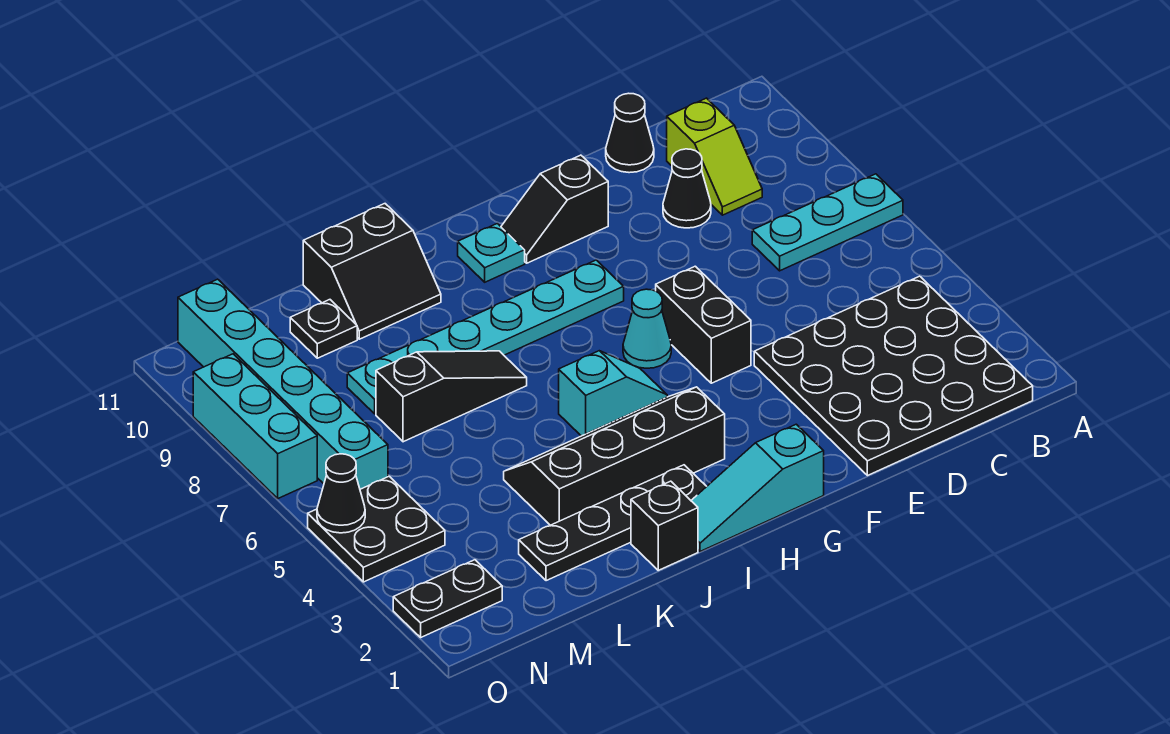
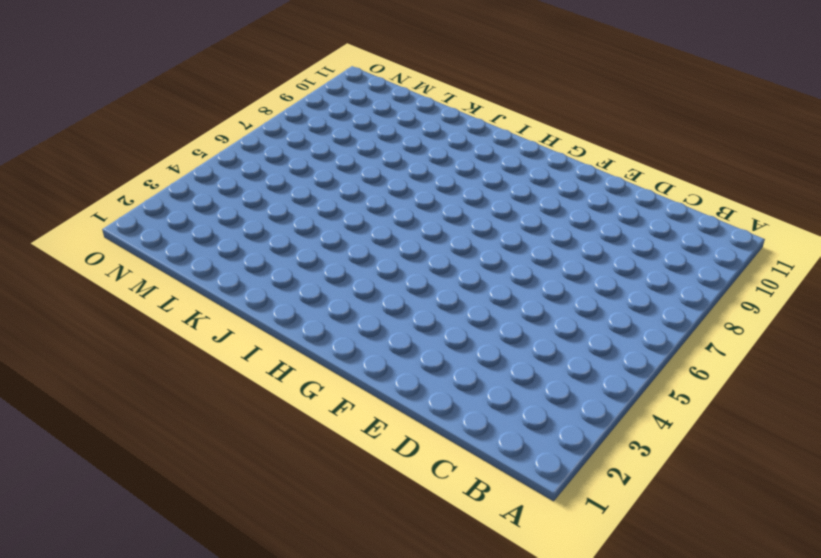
none -> cyan plate A7:C7 level 1
none -> black plate B1:E4 level 1
none -> lime slope C9:C10 level 1 top 10

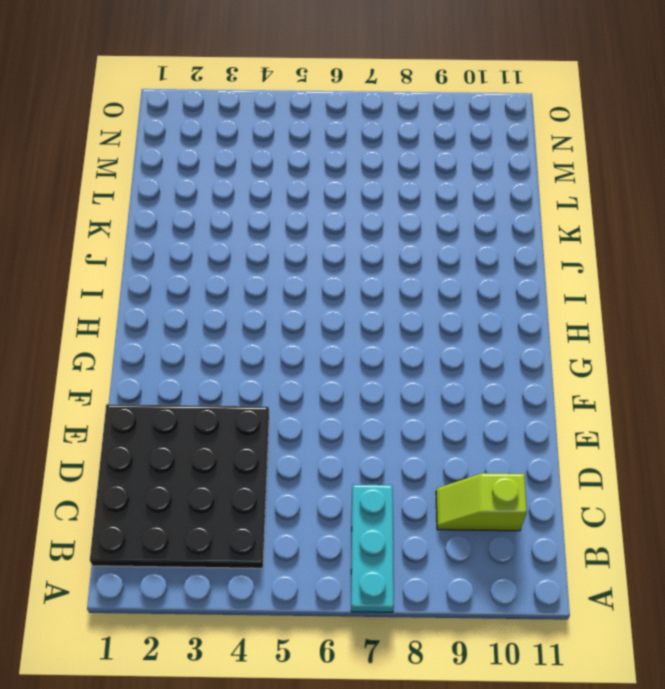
none -> black cone D9 level 1
none -> black cone D11 level 1
none -> black brick F5:F6 level 1

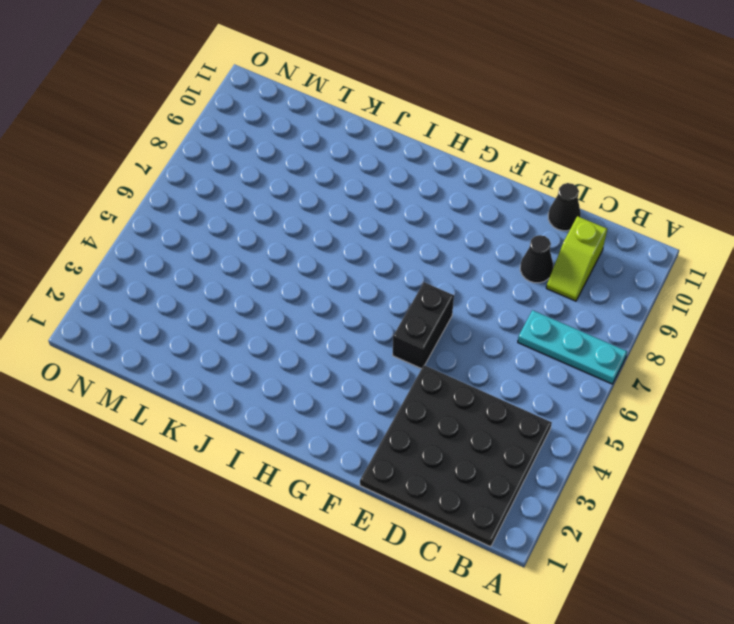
none -> black slope F10:G10 level 1 top F
none -> cyan slope G1:I1 level 1 top G
none -> cyan cone G6 level 1

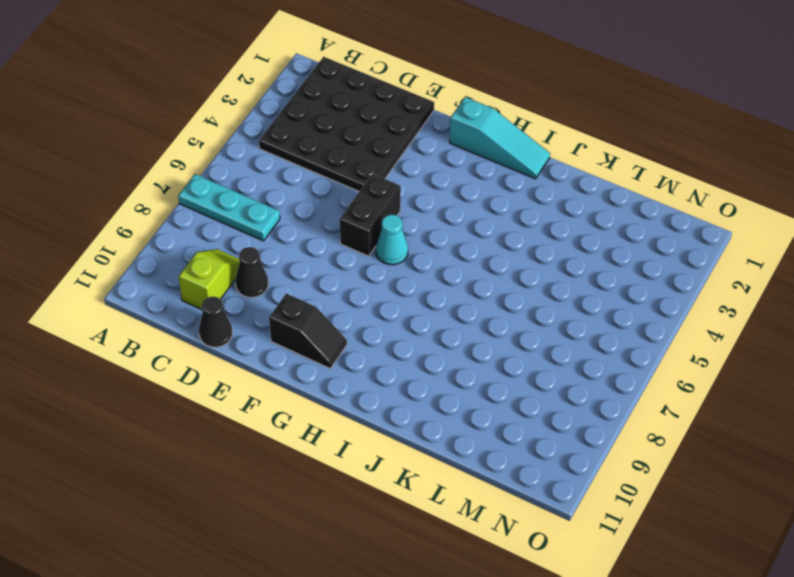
none -> cyan plate G8:L8 level 1
none -> black slope H3:K4 level 1 top 3
none -> cyan slope H5:I5 level 1 top I

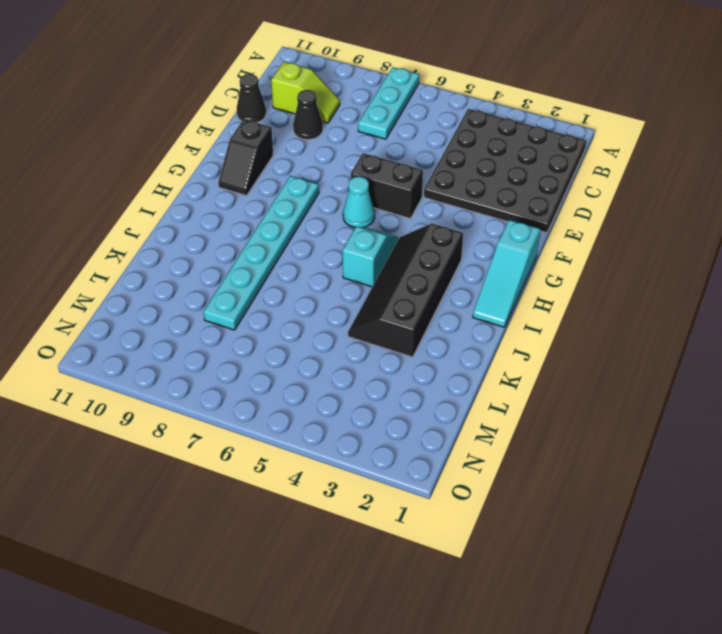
none -> cyan plate H10 level 1
none -> black plate I2:L2 level 1
none -> black brick J1 level 1

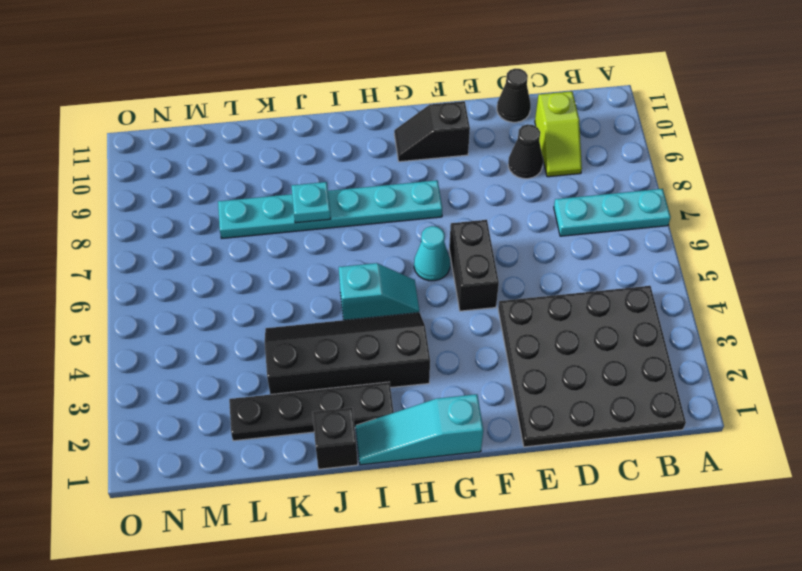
cyan plate J8 level 2 -> cyan plate H10 level 1
none -> black slope J7:L7 level 1 top L
none -> black slope J10:K11 level 1 top 11
none -> black plate L10 level 1

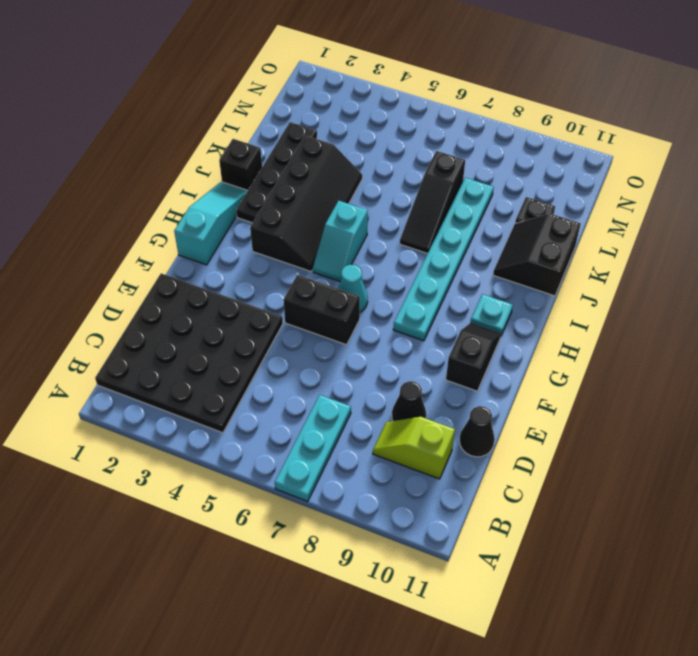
none -> black plate N2:O2 level 1
none -> black plate N4:O5 level 1
none -> cyan brick N6:N11 level 1

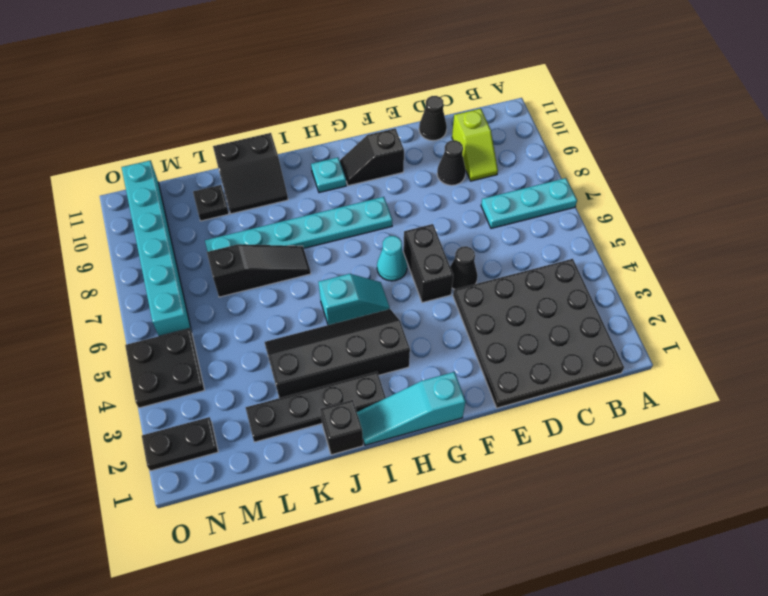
black cone E5 level 1 -> black cone O5 level 2
none -> cyan brick O7:O9 level 1

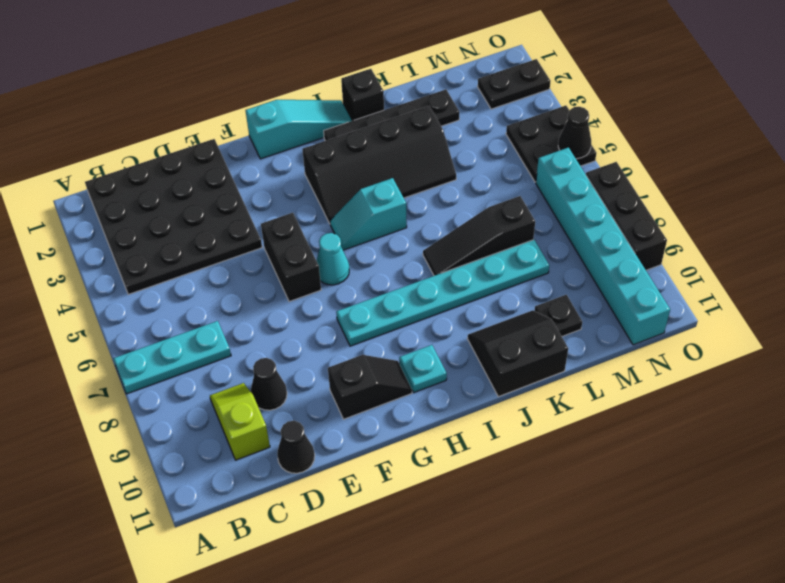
black brick O7:O9 level 1 -> cyan brick O7:O9 level 1

